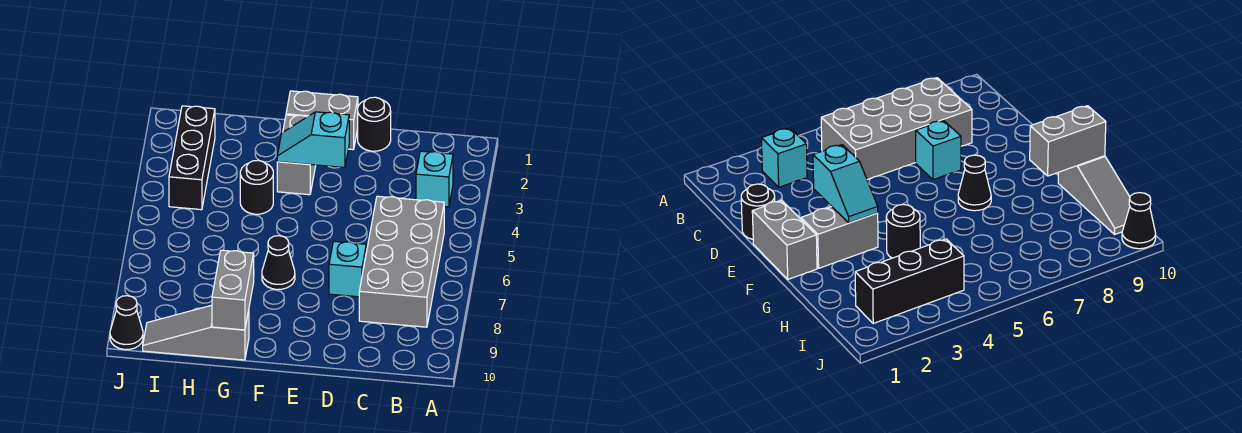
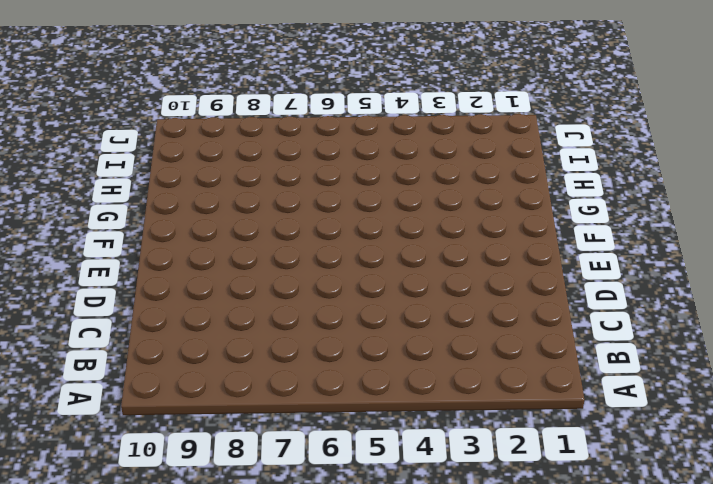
none -> cyan brick B3 level 1
none -> grey brick B5:C8 level 1
none -> black round brick D1 level 1

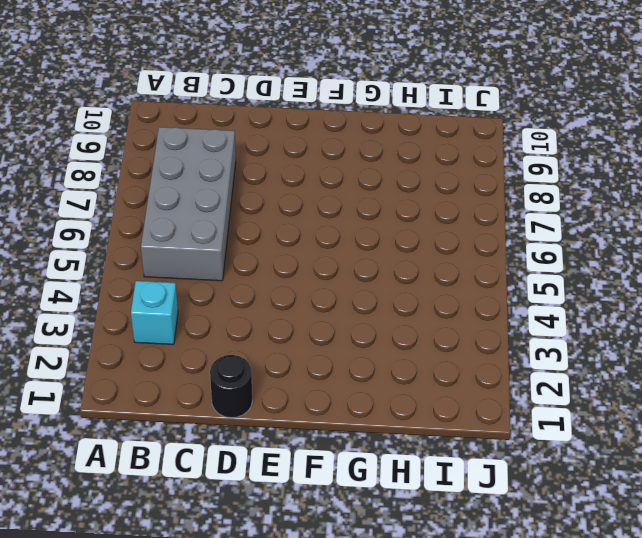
none -> cyan brick D7 level 1
none -> grey brick E1:F1 level 1
none -> grey brick F2:F3 level 1

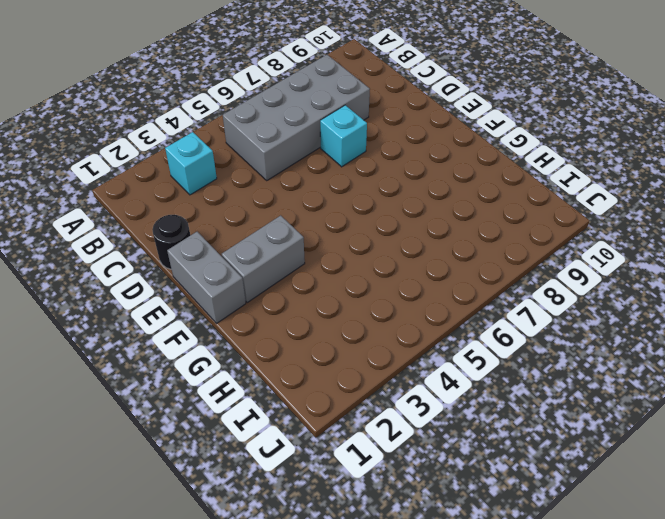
none -> black cone F7 level 1
none -> black round brick G4 level 1
none -> grey slope G10:I10 level 1 top G

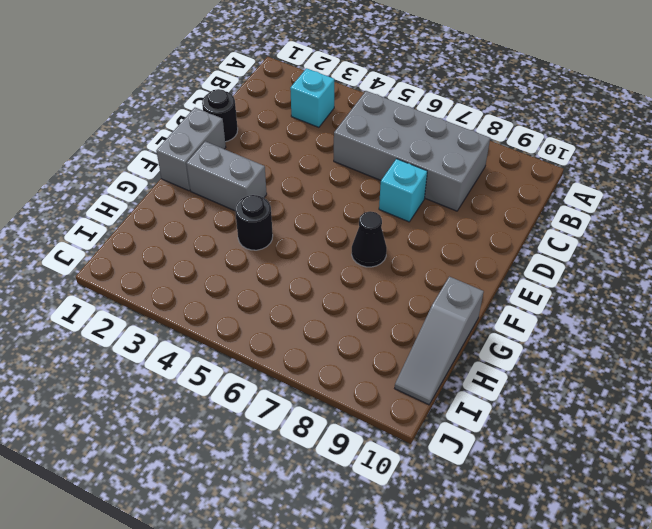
none -> black brick I2:I4 level 1
none -> black cone J10 level 1
none -> cyan slope E3:F3 level 2 top E

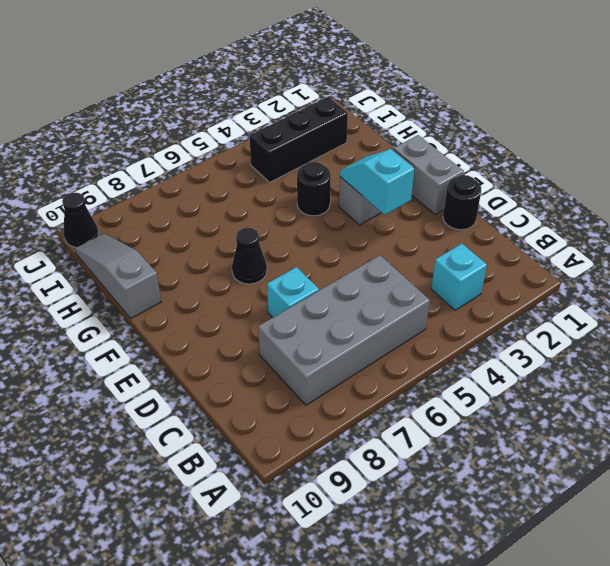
none -> grey brick G9:G10 level 2

